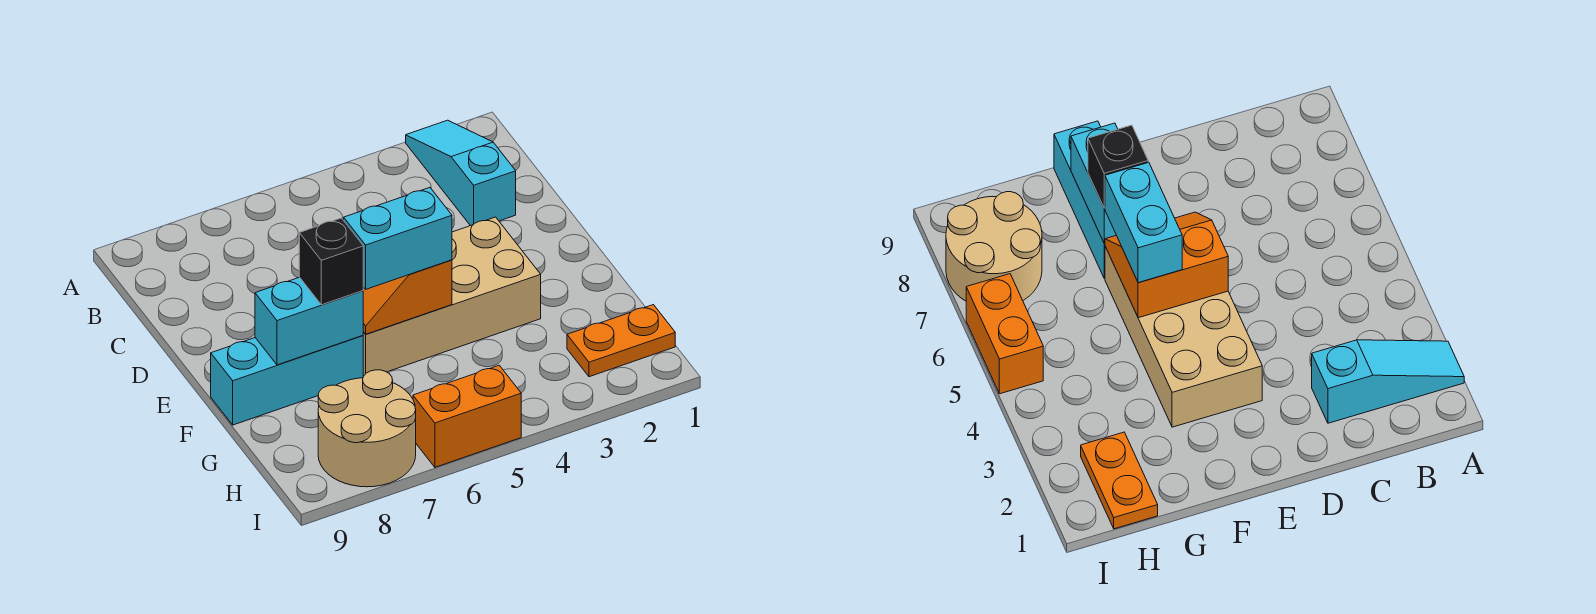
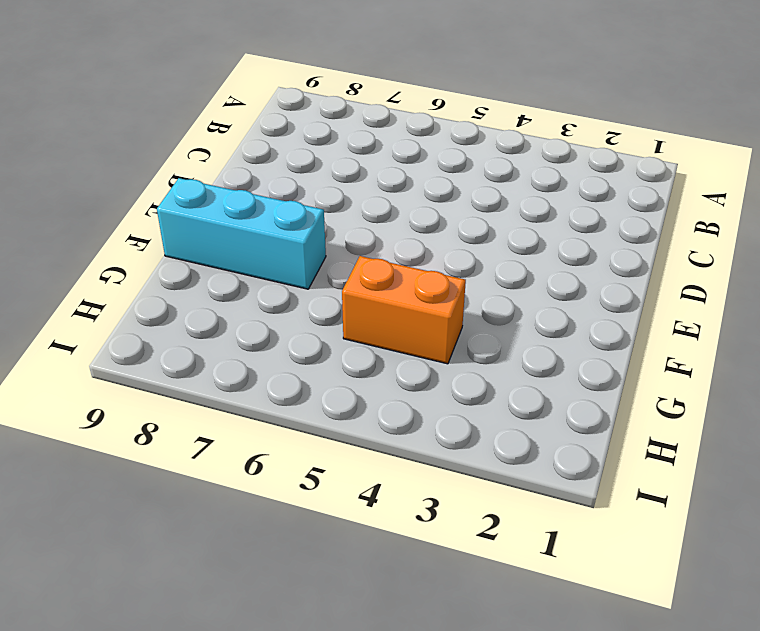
orange brick G4:G5 level 1 -> orange brick I5:I6 level 1
none -> cyan slope A2:C2 level 1 top C
none -> tan brick E3:F6 level 1

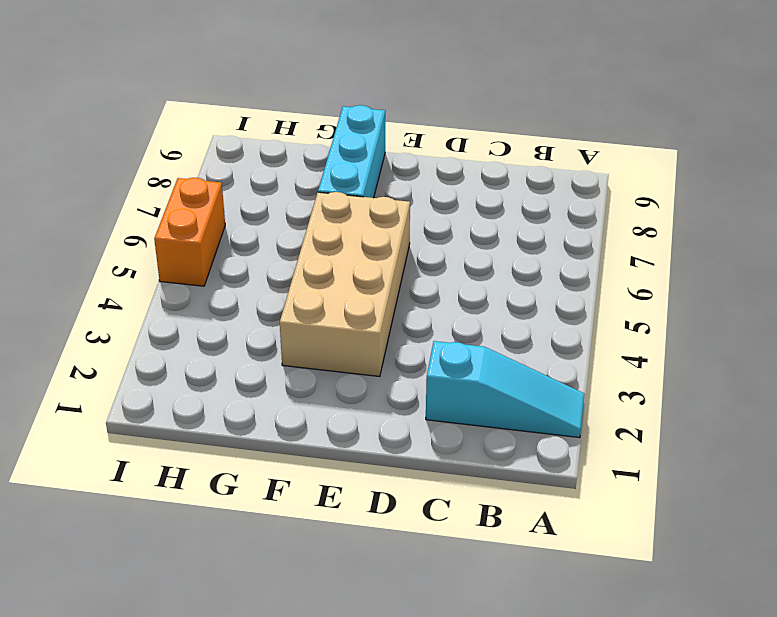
none -> orange plate H1:H2 level 1
none -> tan round brick H7:I8 level 1

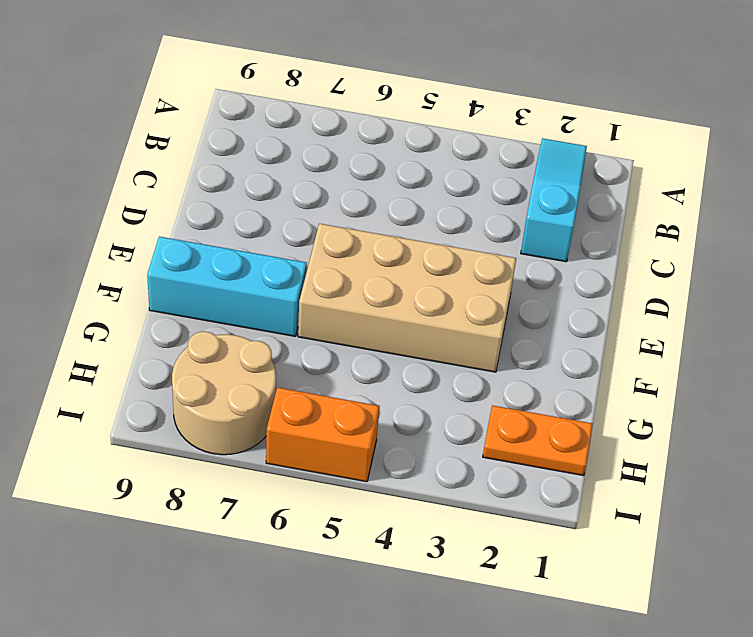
none -> orange slope E5:F6 level 2 top 5
none -> cyan brick F7:F8 level 2

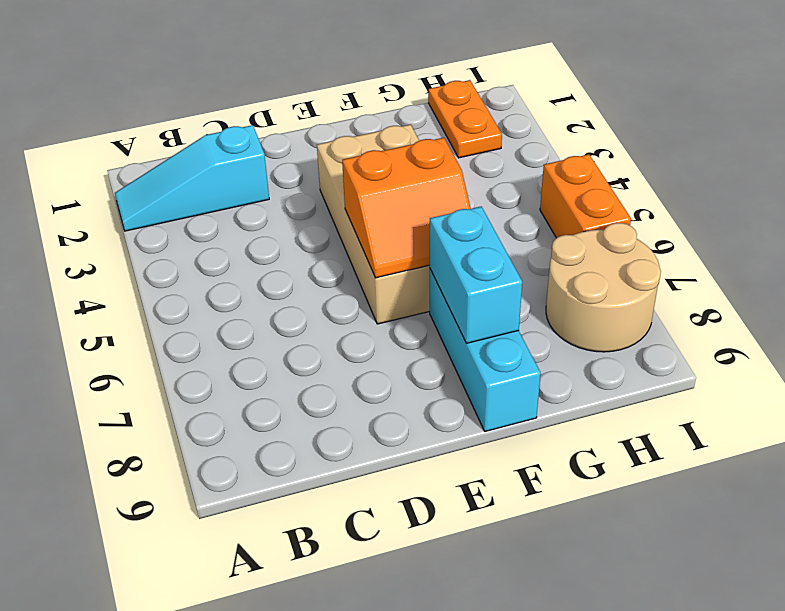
none -> cyan brick F5:F6 level 3
none -> black brick F7 level 3

